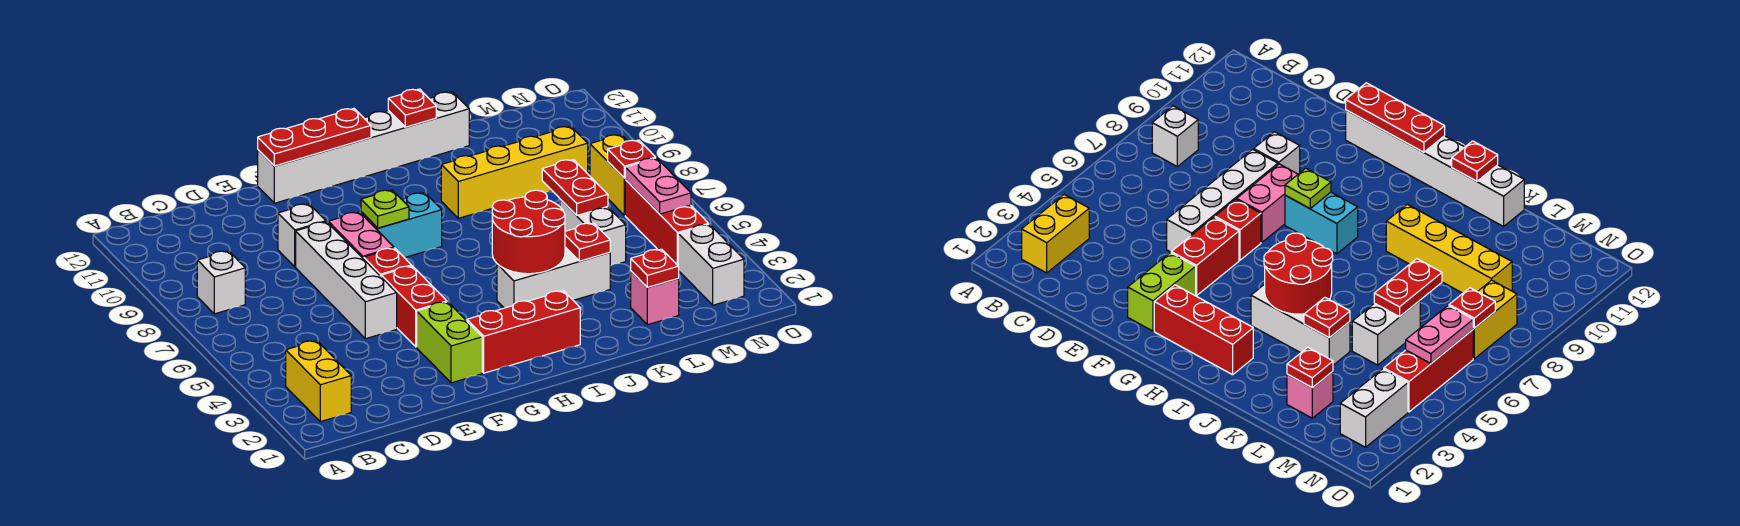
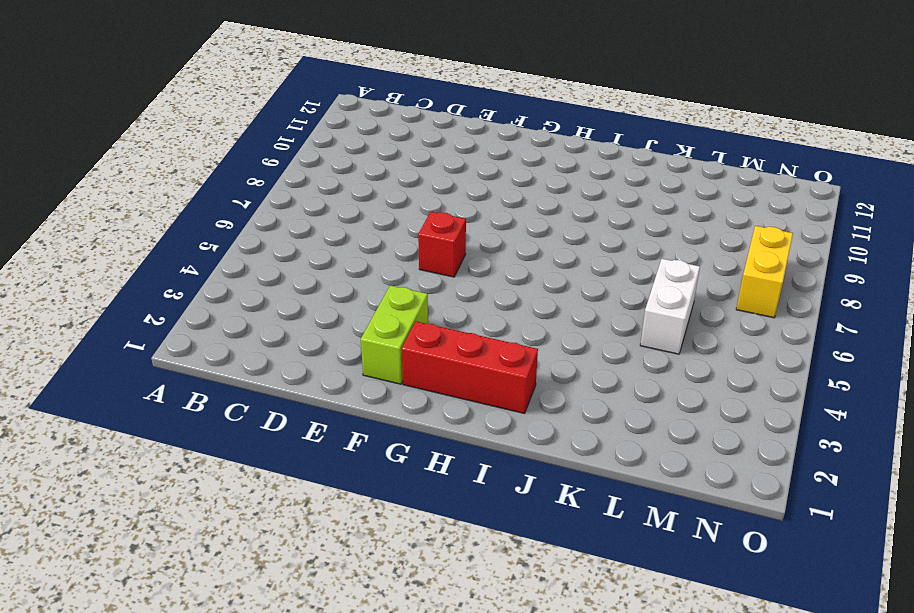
none -> yellow brick B2:B3 level 1
none -> white brick B8 level 1
none -> white brick E5:E8 level 1

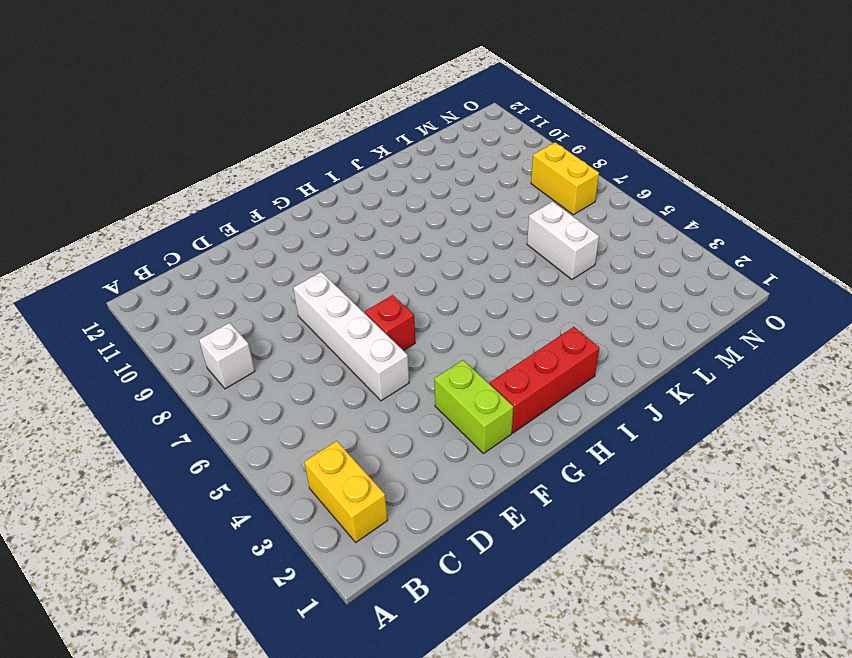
none -> white brick E9 level 1
none -> red brick F4:F5 level 1
none -> pink brick F7:F8 level 1

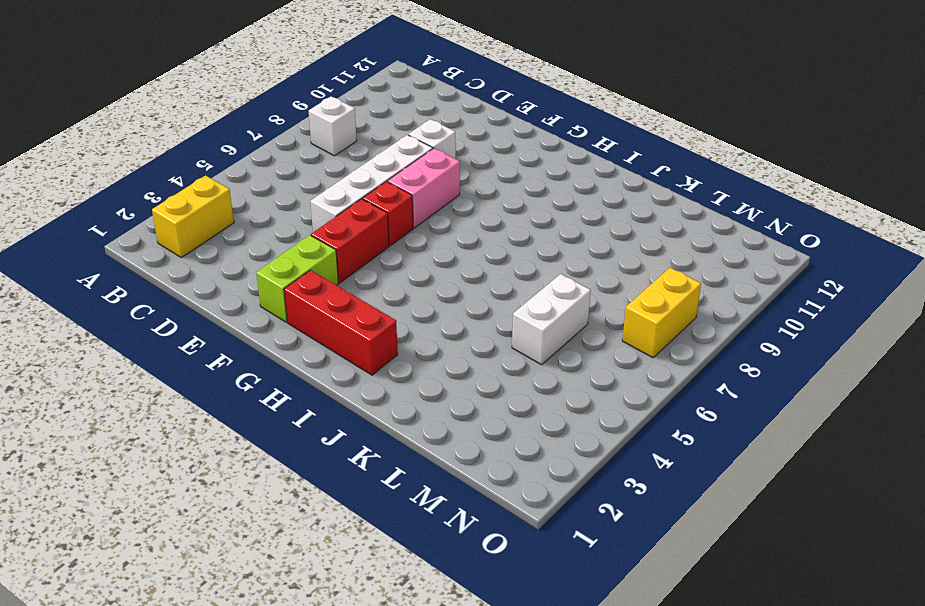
none -> white brick F12:K12 level 1
none -> cyan brick G8:H8 level 1
none -> white brick I4:K4 level 1

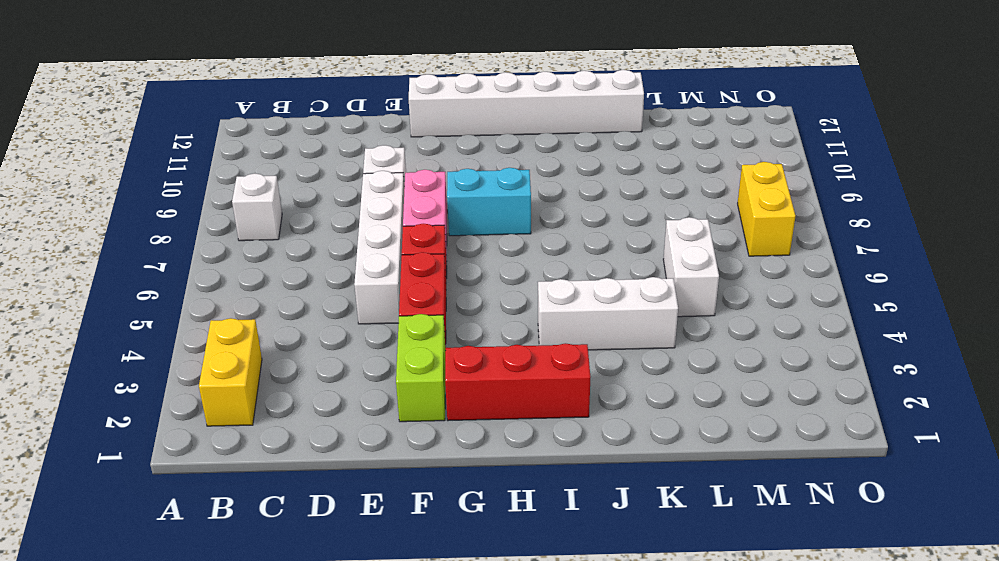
none -> yellow brick J9:M9 level 1
none -> pink brick L2 level 1
none -> white brick N2:N3 level 1

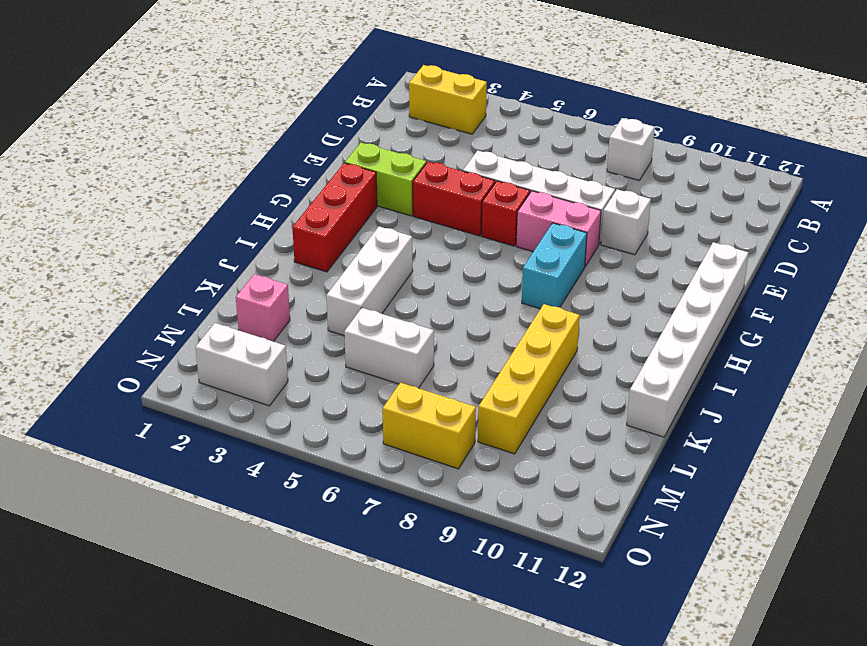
none -> red brick N4:N6 level 1
none -> red plate F12:H12 level 2
none -> lime plate G8 level 2

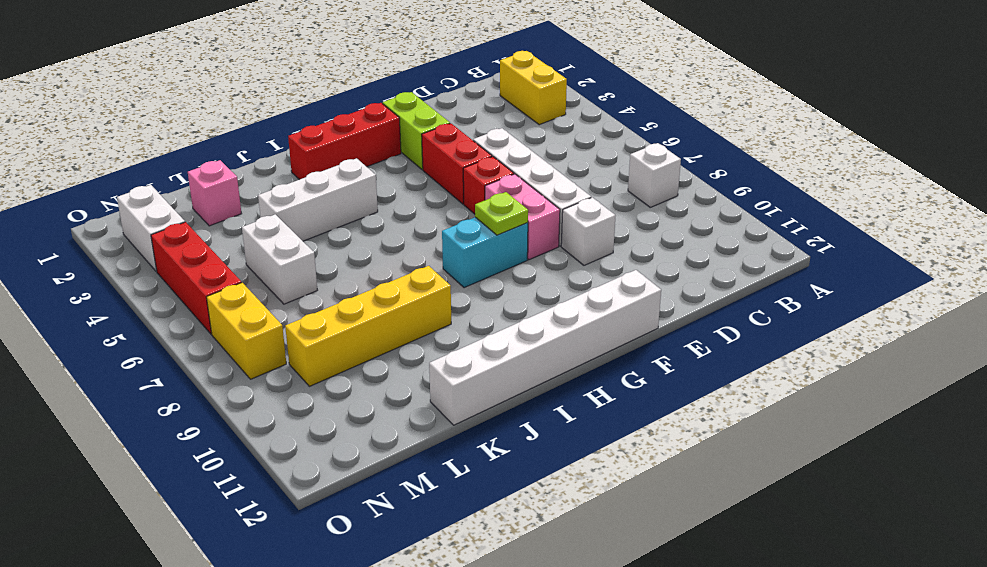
none -> red plate F12:H12 level 2
none -> red round brick I4:J5 level 2
none -> red plate J12 level 2

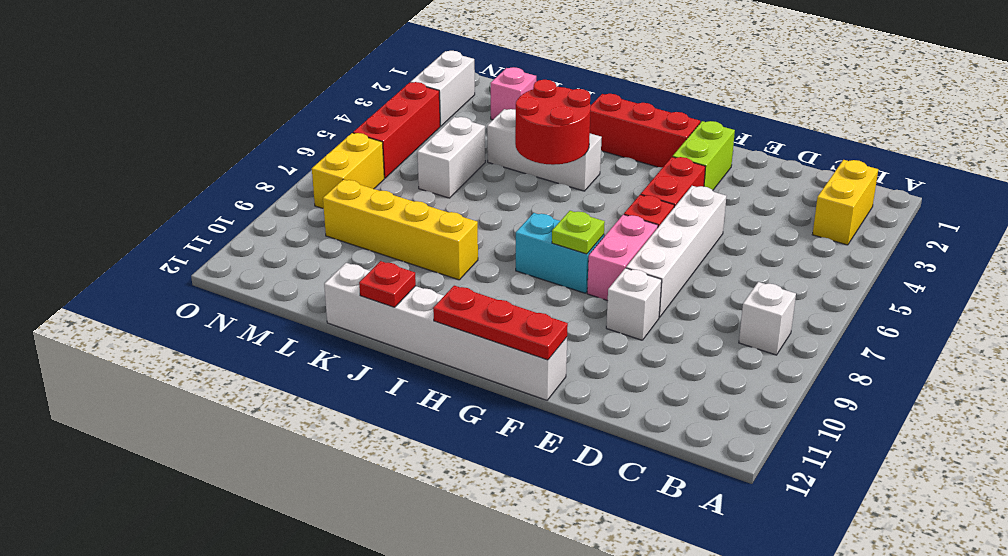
none -> red plate K4 level 2
none -> red plate L2 level 2
none -> red plate L6:L7 level 2

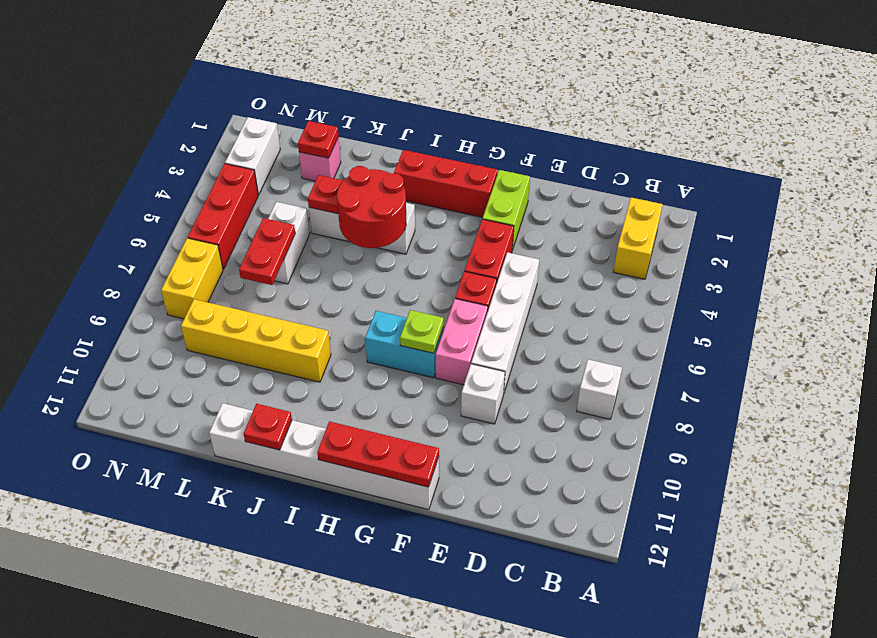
none -> pink plate N5:N6 level 2
none -> red plate N7 level 2

